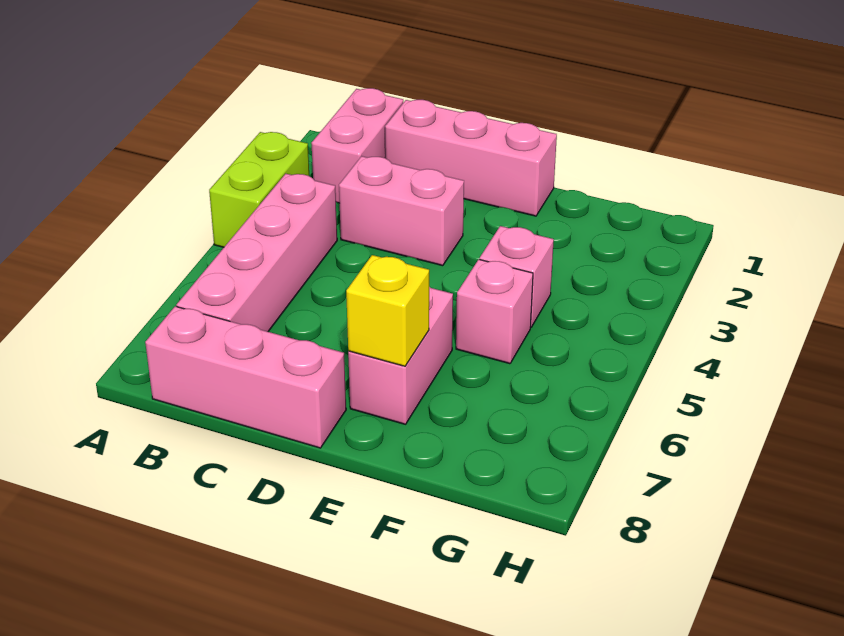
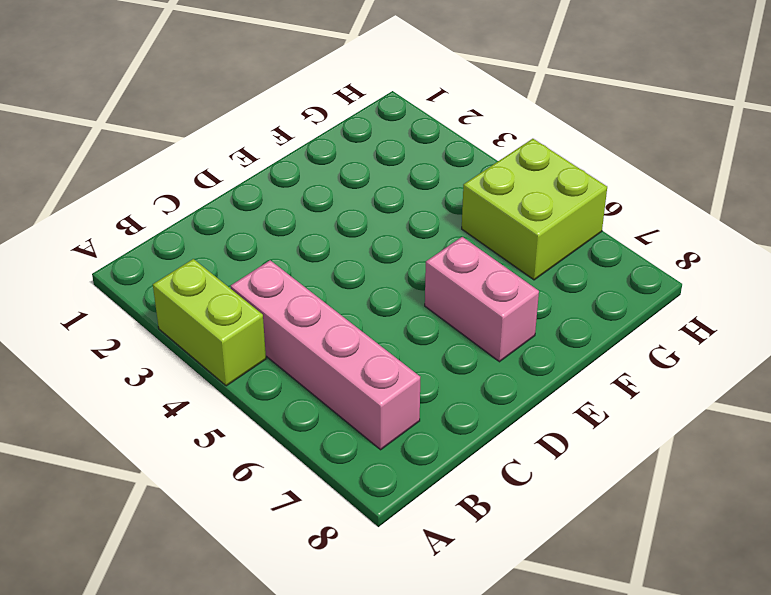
lime brick G5:H6 level 1 -> none
none -> pink brick B1:B2 level 1
none -> pink brick B8:D8 level 1

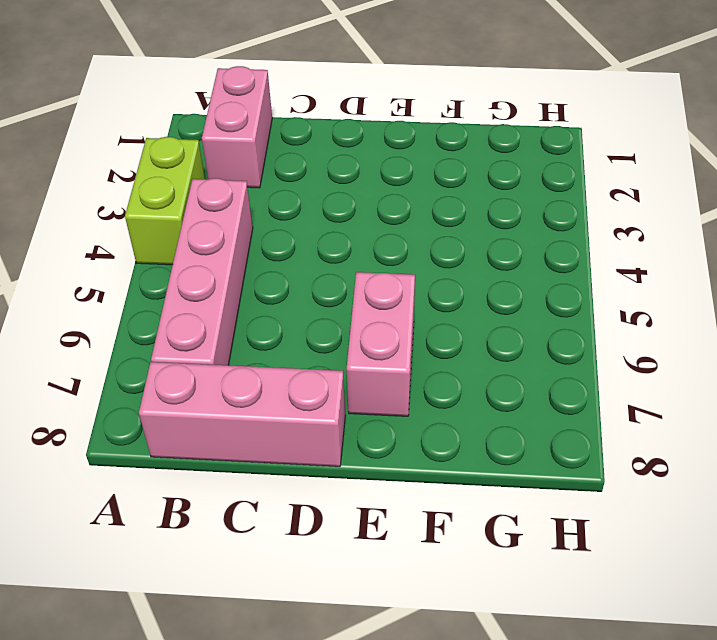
none -> pink brick C1:E1 level 1
none -> pink brick C3:D3 level 1

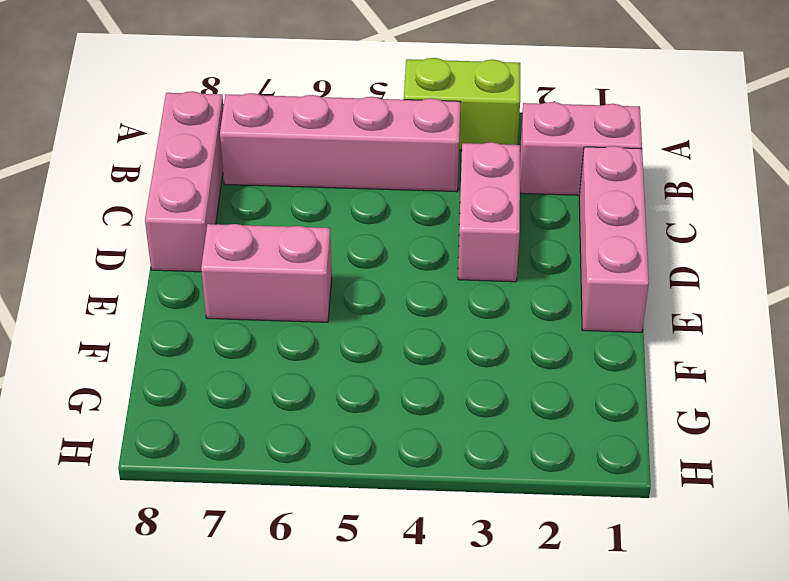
none -> pink brick F4 level 1
none -> pink brick F5 level 1

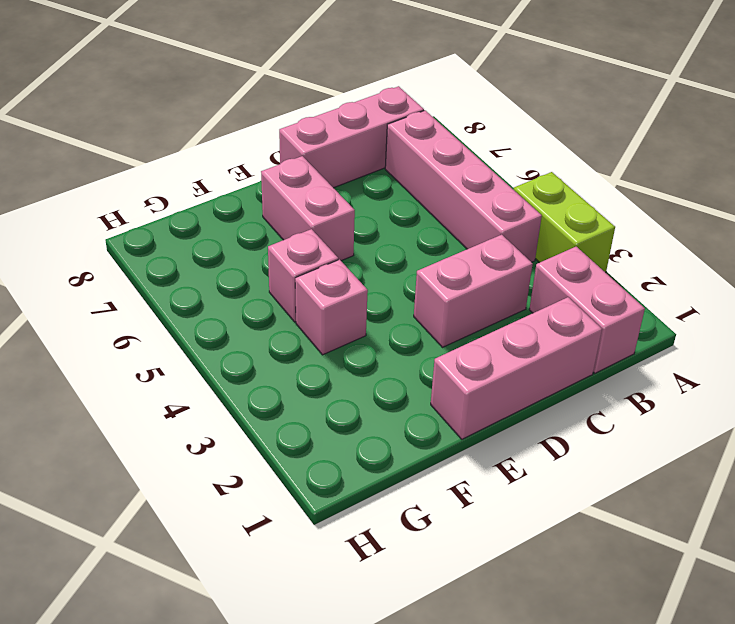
none -> yellow brick E7 level 2

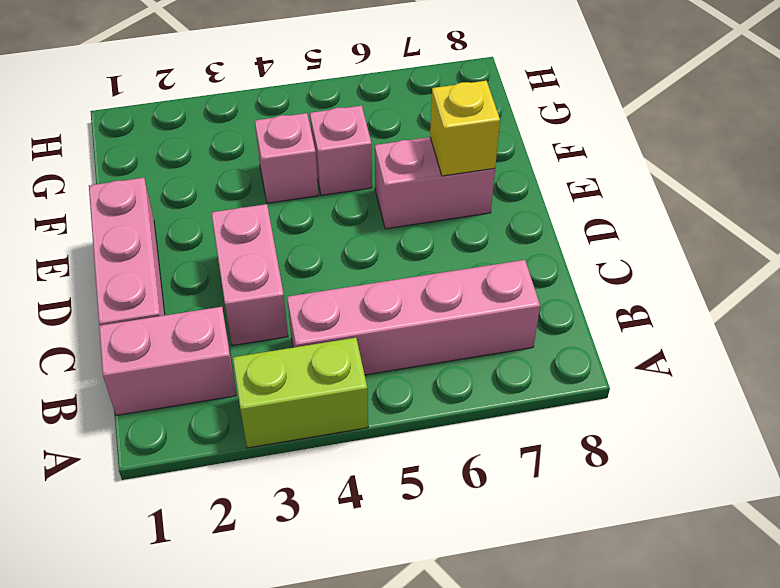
none -> pink brick B8:D8 level 1

